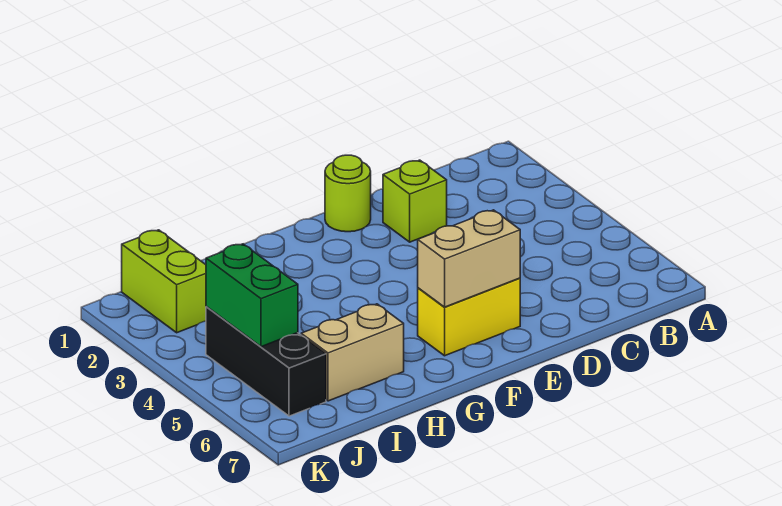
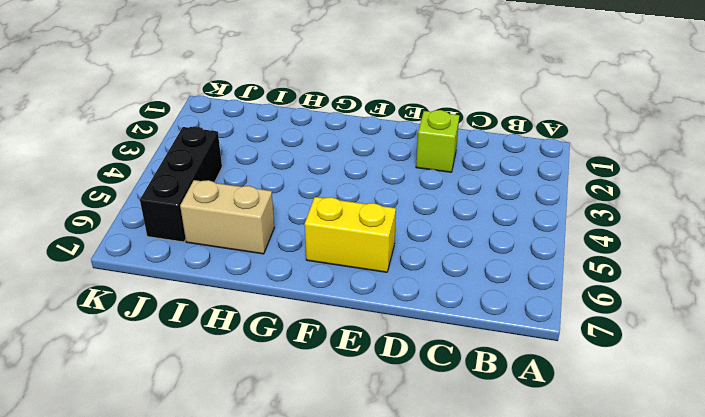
none -> lime round brick E1 level 1
none -> lime brick J1:J2 level 1

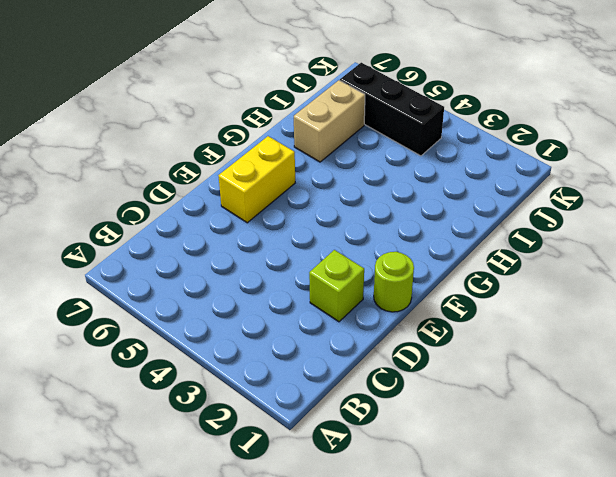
none -> lime brick J1:J2 level 1
none -> tan brick E6:F6 level 2

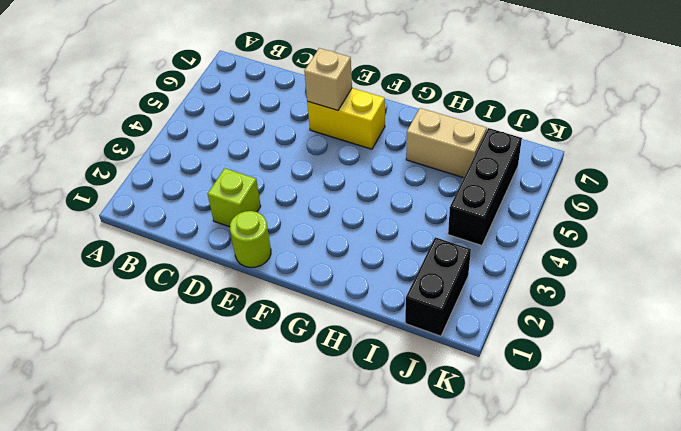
tan brick E6 level 2 -> tan brick E6:F6 level 2
black brick J1:J2 level 1 -> lime brick J1:J2 level 1
none -> green brick J4:J5 level 2

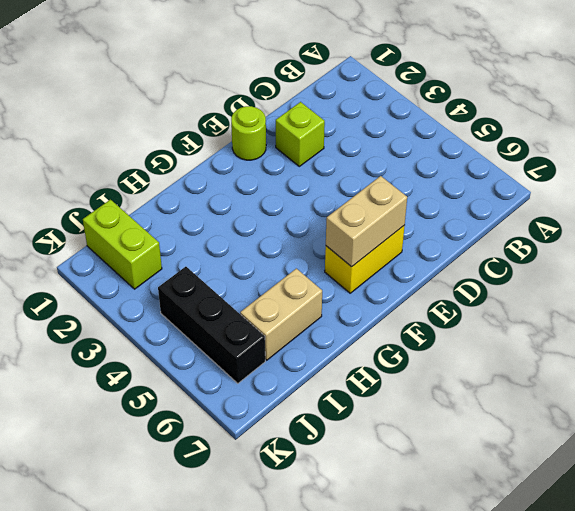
none -> green brick J4:J5 level 2

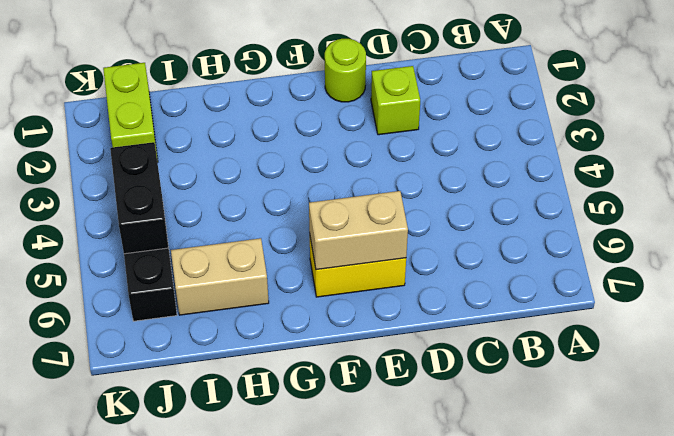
black brick J4:J5 level 2 -> green brick J4:J5 level 2

